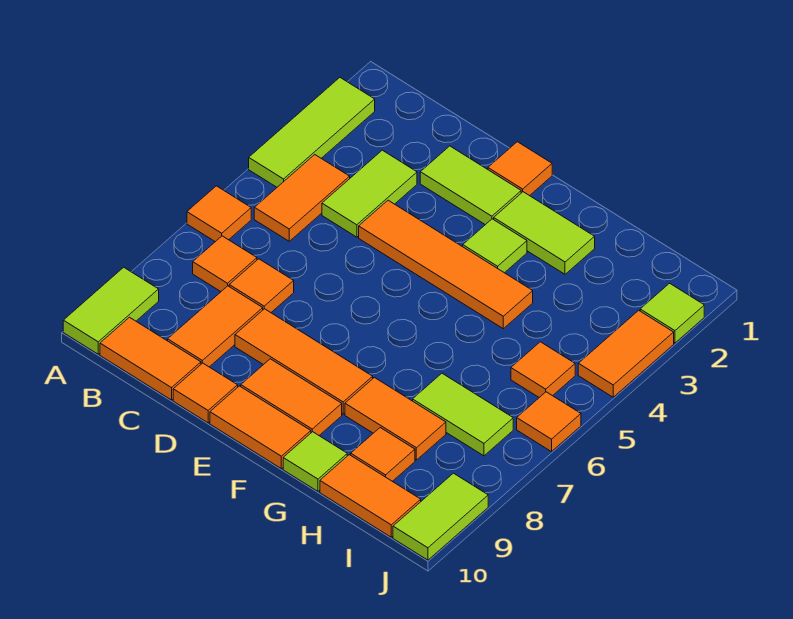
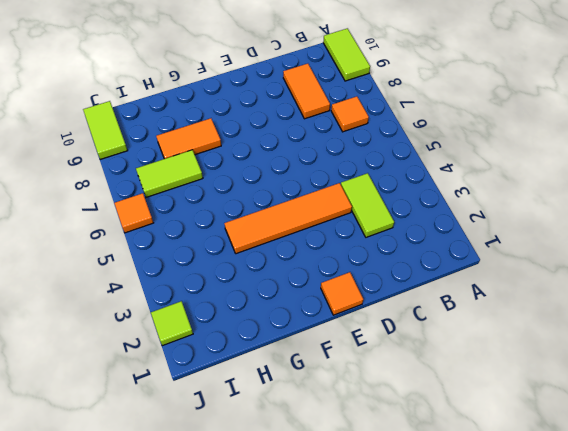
none -> lime tile A2:A4 level 1
none -> orange tile A6 level 1
none -> orange tile B4:B5 level 1

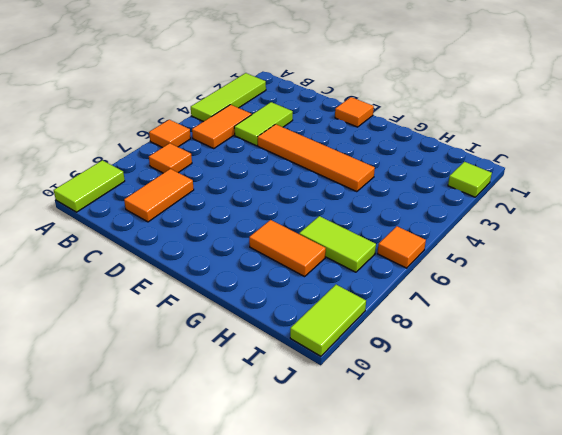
none -> orange tile B10:C10 level 1
none -> orange tile C7 level 1
none -> lime tile D2:E2 level 1

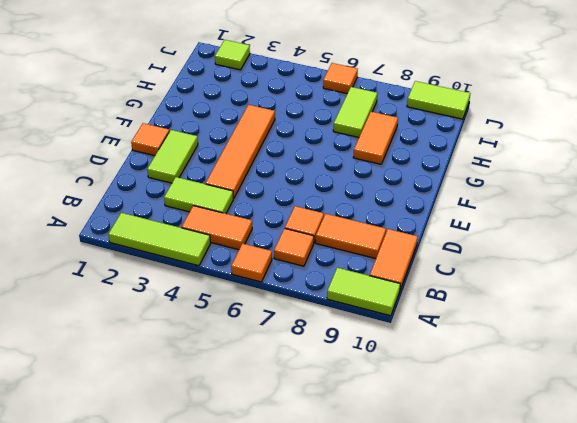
none -> orange tile D8:F8 level 1
none -> orange tile D10 level 1
none -> orange tile E9:F9 level 1

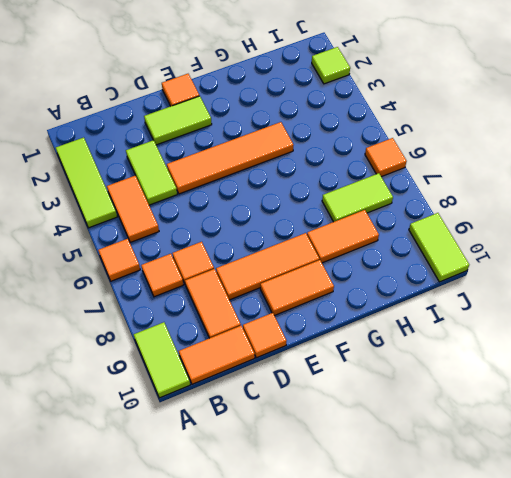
none -> orange tile E10:F10 level 1
none -> lime tile F2:G2 level 1
none -> lime tile F3 level 1

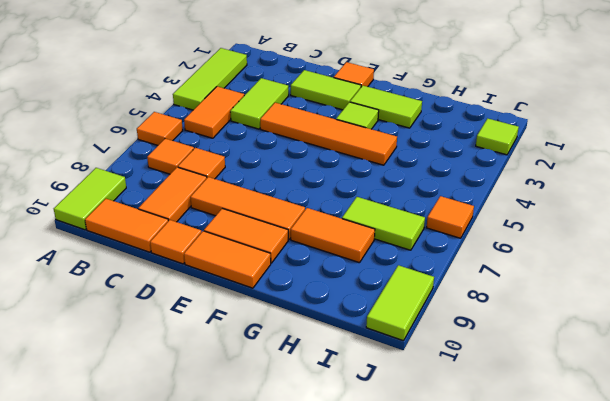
none -> lime tile G10 level 1
none -> orange tile H9 level 1
none -> orange tile H10:I10 level 1

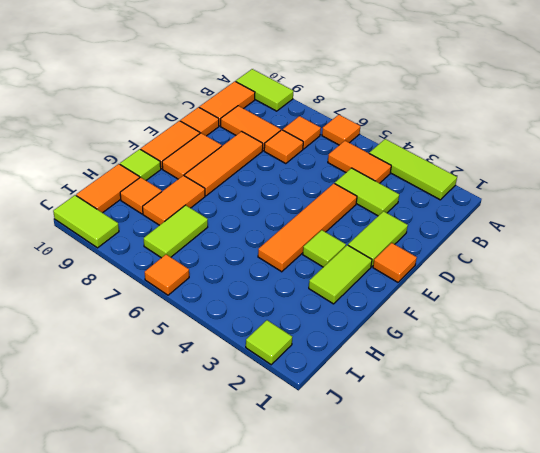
none -> orange tile I5 level 1
none -> orange tile J3:J4 level 1

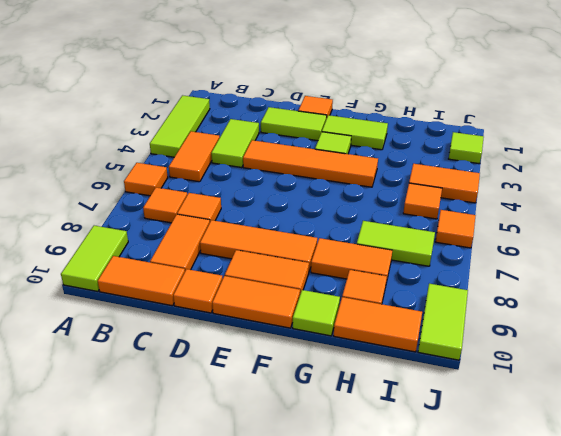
orange tile I4:J4 level 1 -> orange tile J3:J4 level 1

